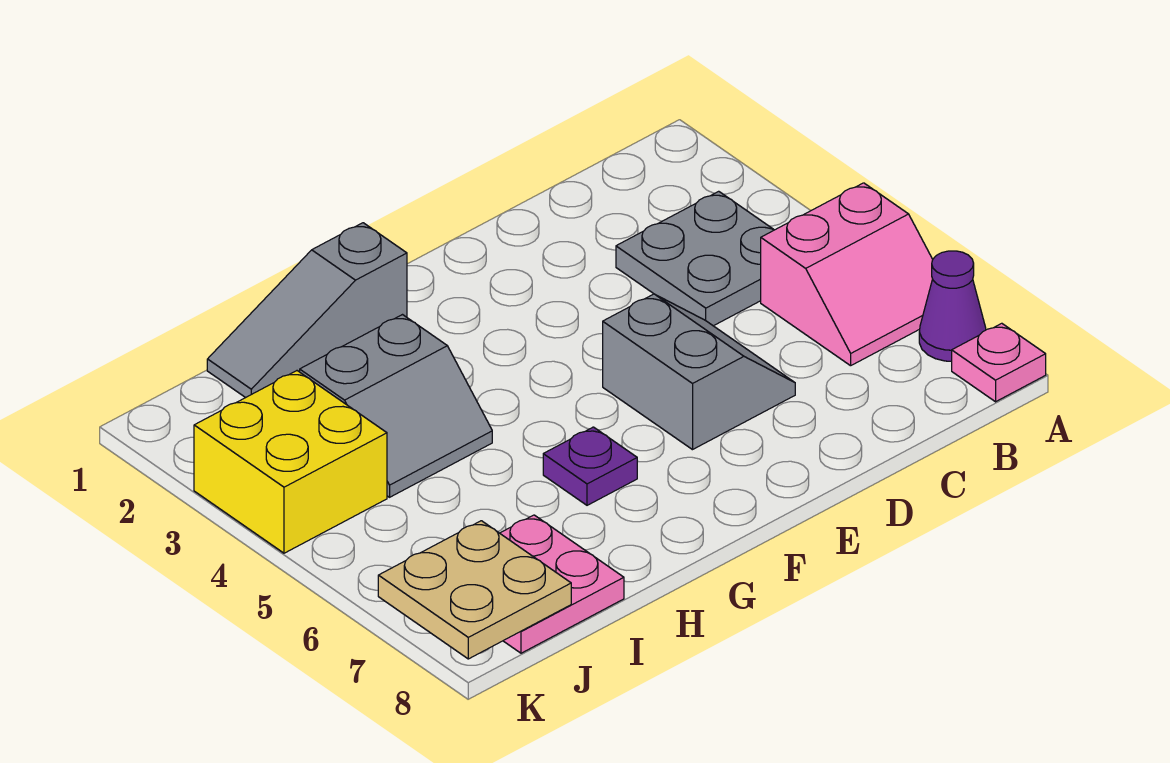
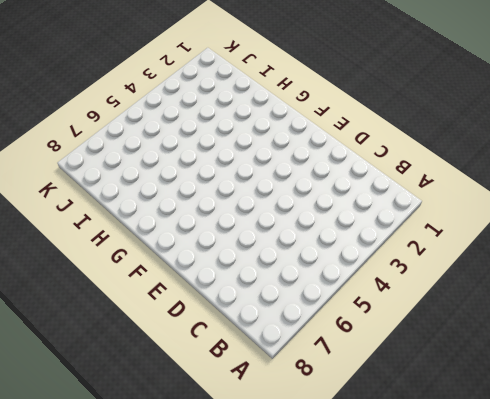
none -> pink slope A5:B6 level 1 top 5
none -> purple cone A7 level 1

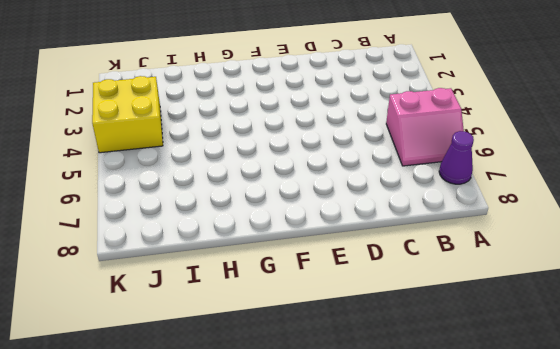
none -> pink plate A8 level 1
none -> grey plate B3:C4 level 1

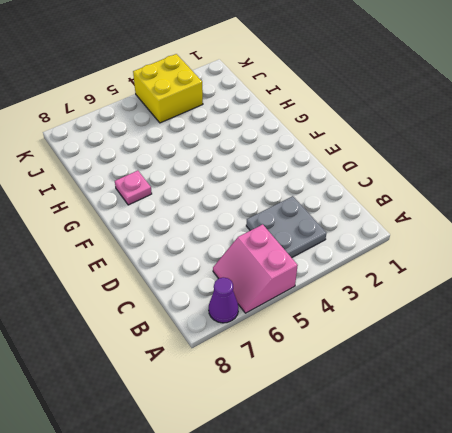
pink plate G7 level 1 -> pink plate A8 level 1
none -> grey slope D5:E6 level 1 top E
none -> grey slope G1:I1 level 1 top G

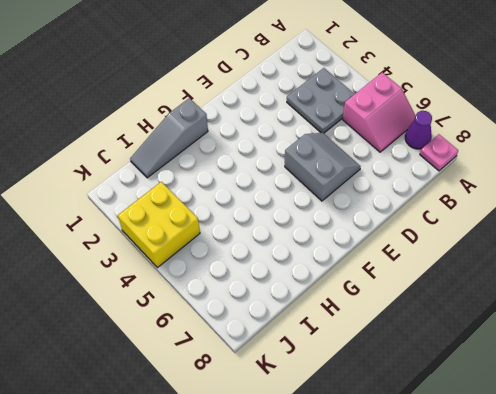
none -> purple plate G6 level 1
none -> grey slope H3:I4 level 1 top 3

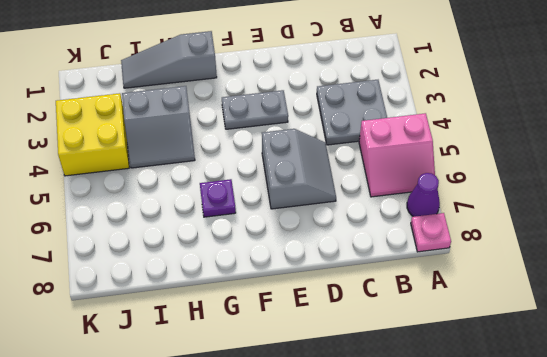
grey plate E3:F3 level 1 -> none
none -> pink plate I7:J8 level 1
none -> tan plate J7:K8 level 2

